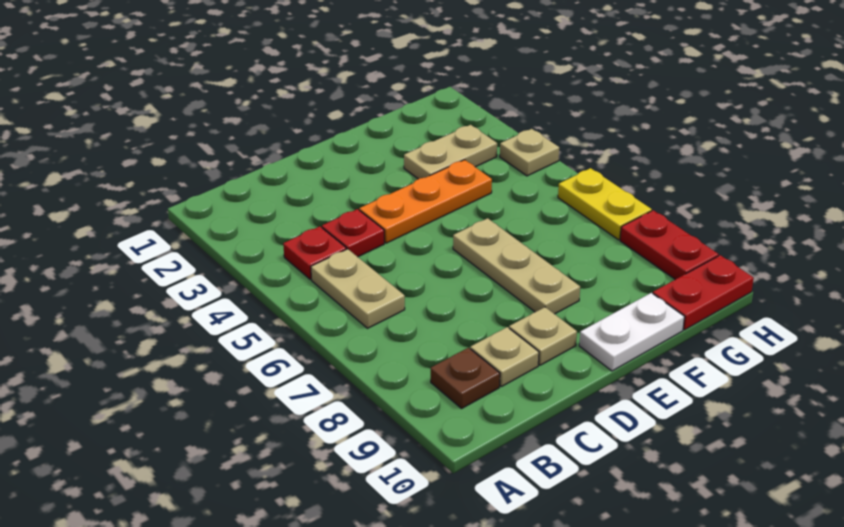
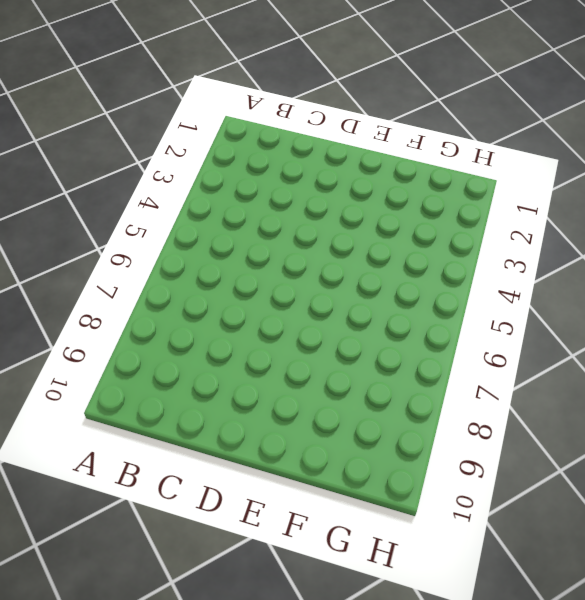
none -> red plate B4 level 1
none -> tan plate B5:B6 level 1
none -> brown plate B9 level 1

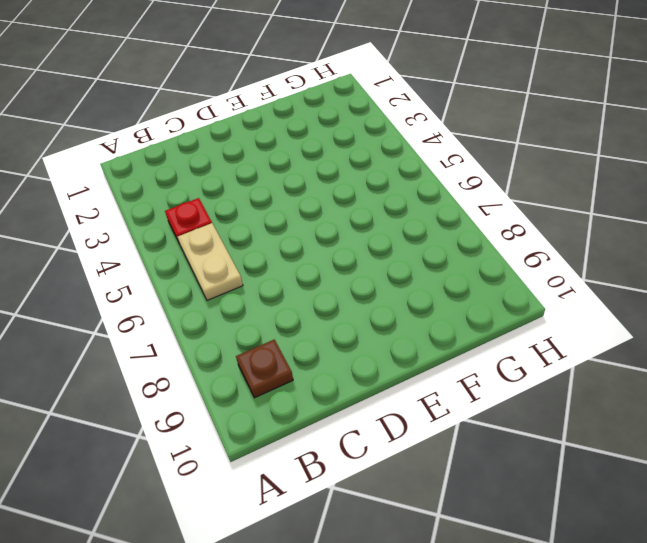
none -> red plate C4 level 1
none -> tan plate C9 level 1
none -> orange plate D4:F4 level 1

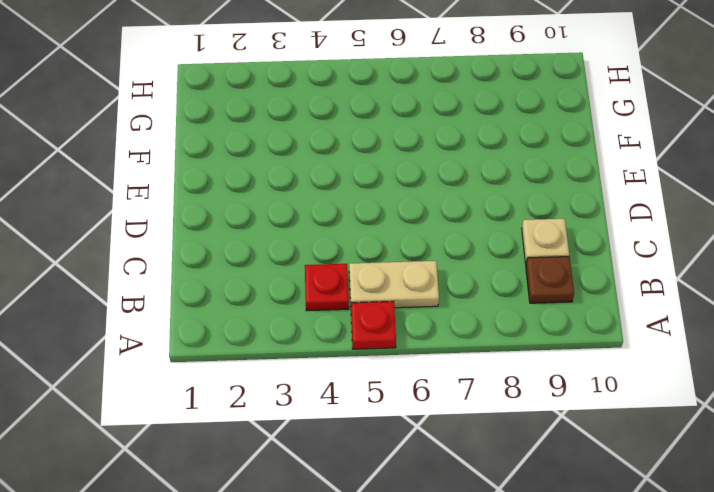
red plate A5 level 1 -> red plate C4 level 1
none -> orange plate D4:F4 level 1
none -> tan plate D9 level 1
none -> tan plate E6:E8 level 1

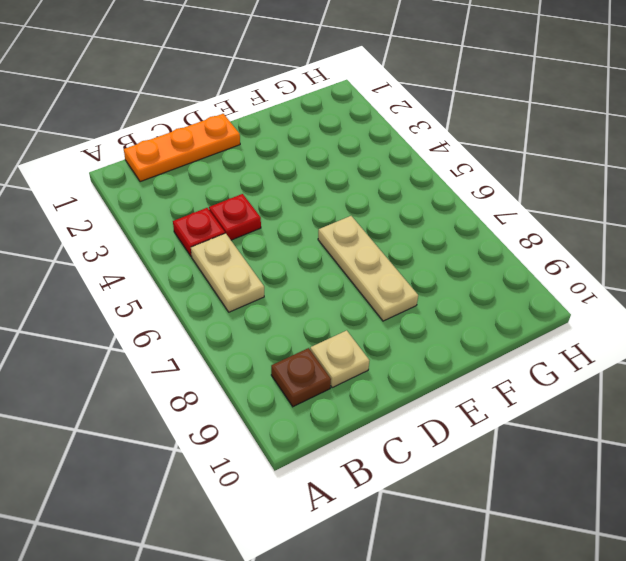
orange plate B1:D1 level 1 -> orange plate D4:F4 level 1
none -> tan plate D9 level 1
none -> white plate E10:F10 level 1
none -> tan plate F3:G3 level 1

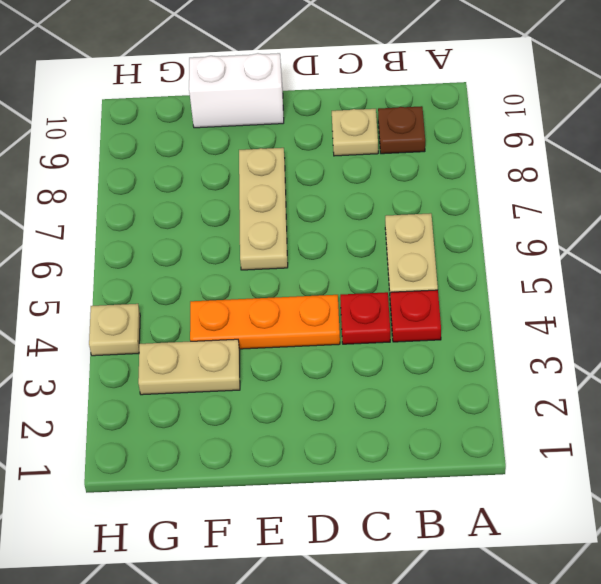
white brick E10:F10 level 1 -> white plate E10:F10 level 1
none -> tan plate D9 level 1
none -> red plate G10:H10 level 1
none -> yellow plate H6:H7 level 1

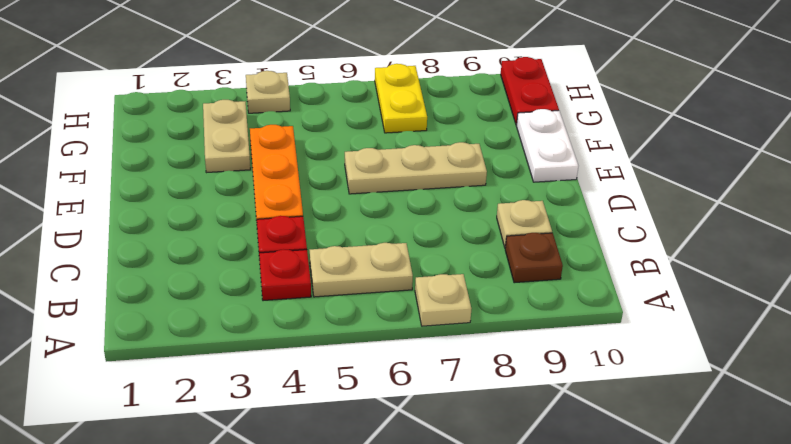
tan plate A7 level 1 -> tan plate D9 level 1
yellow plate G7:H7 level 1 -> yellow plate H6:H7 level 1
none -> red plate H8:H9 level 1

